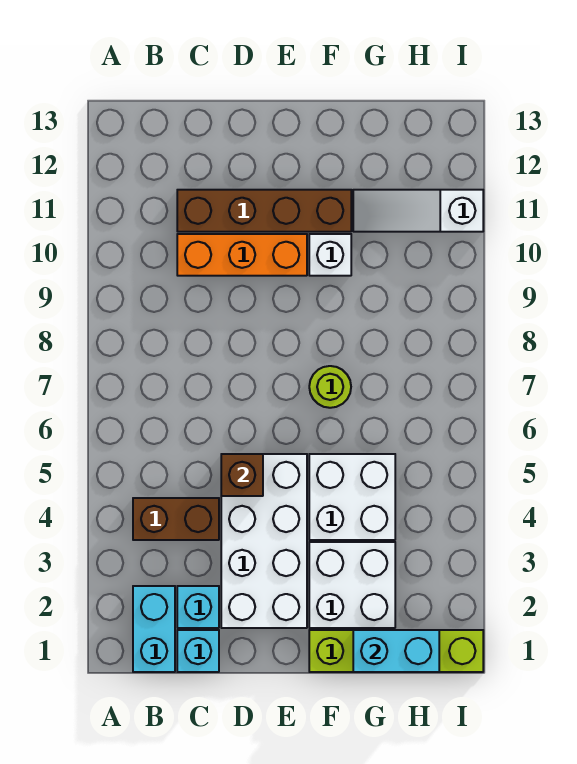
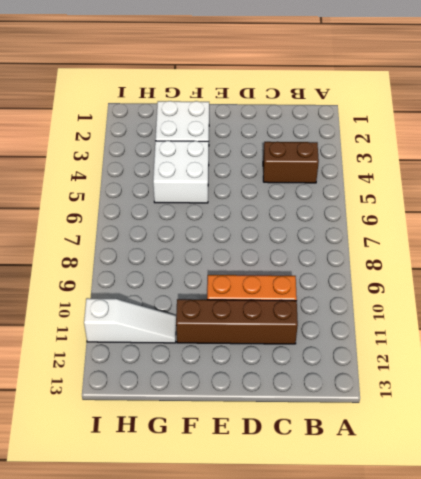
none -> cyan brick B1:B2 level 1
none -> cyan brick C1 level 1
none -> cyan brick C2 level 1

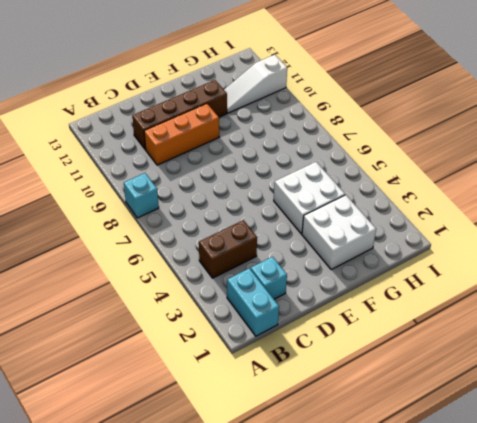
cyan brick A8 level 1 -> cyan brick C1 level 1
none -> white brick D2:E5 level 1
none -> lime brick F1:I1 level 1
none -> lime round brick F7 level 1

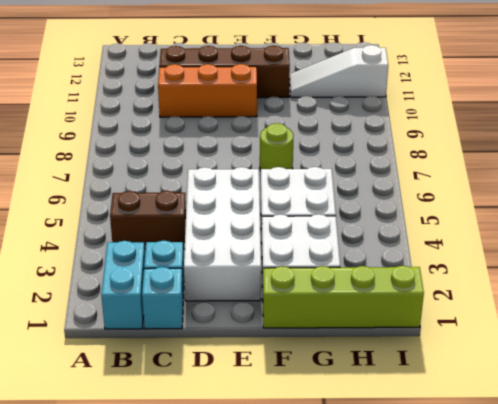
none -> white brick F10 level 1
none -> brown brick D5 level 2
none -> cyan brick G1:H1 level 2

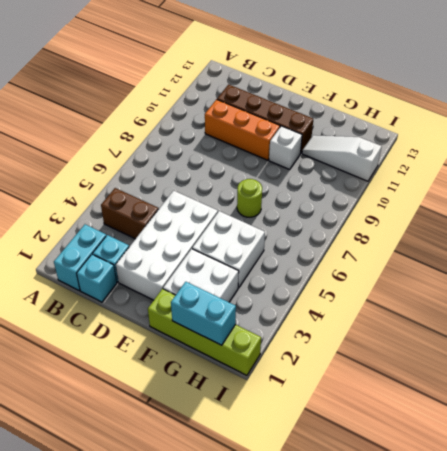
none -> brown brick D5 level 2

